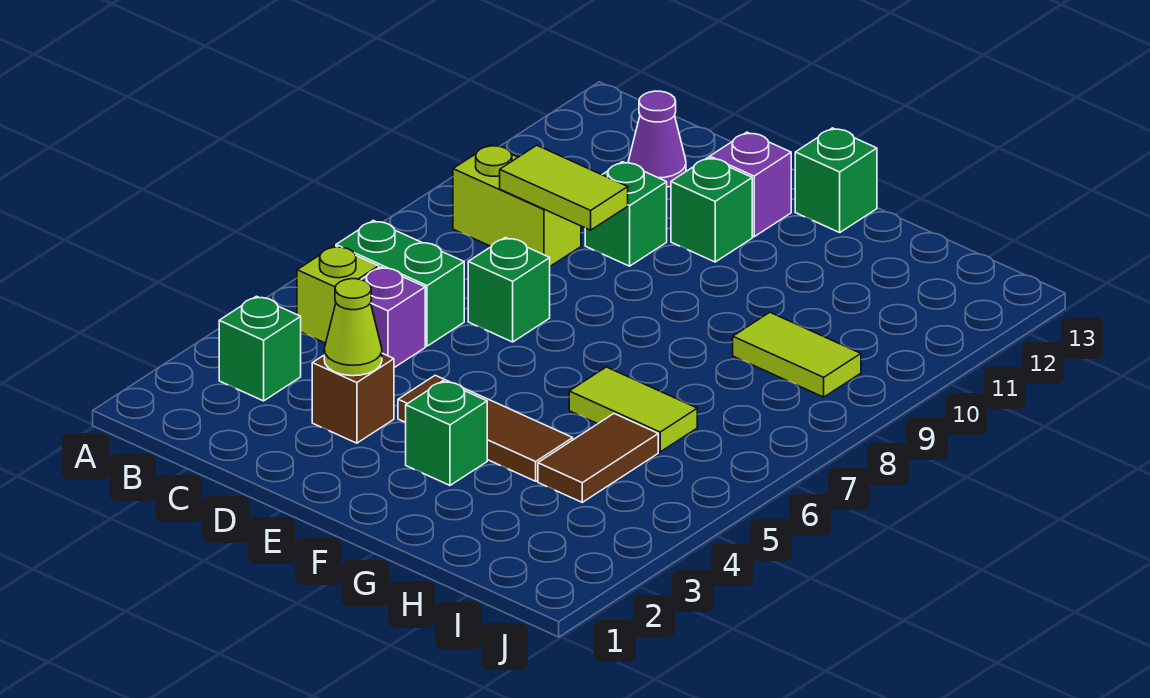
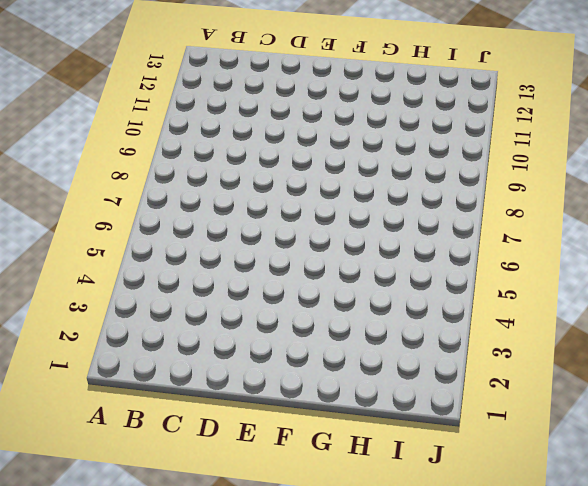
none -> green brick B3 level 1
none -> lime brick B5 level 1
none -> green brick B6:C6 level 1

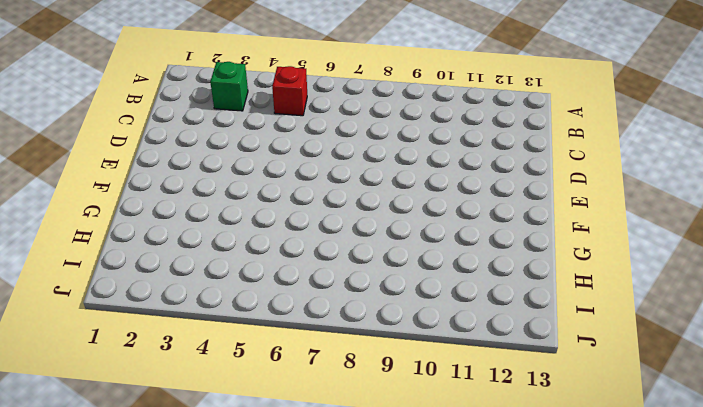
red brick B5 level 1 -> lime brick B5 level 1
none -> green brick B6:C6 level 1
none -> lime brick B9:C9 level 1
none -> purple brick C5 level 1

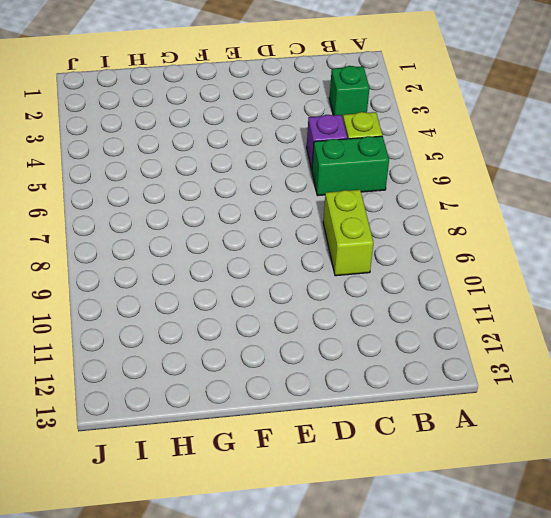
lime brick C8:C9 level 1 -> lime brick B9:C9 level 1
none -> purple cone C12 level 1
none -> brown brick D3 level 1
none -> green brick D7 level 1

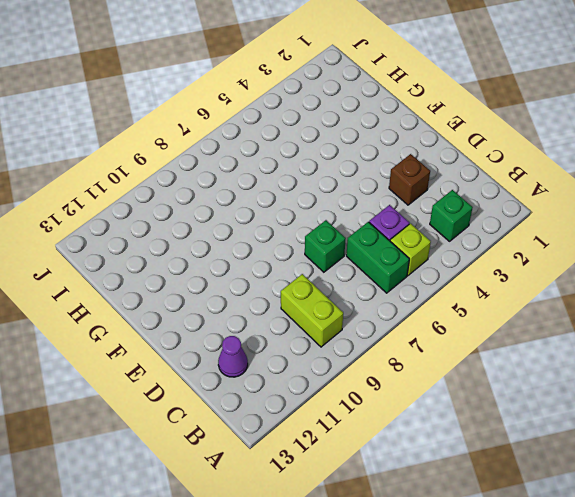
none -> green brick D10 level 1
none -> brown tile E4:G4 level 1
none -> green brick E11 level 1

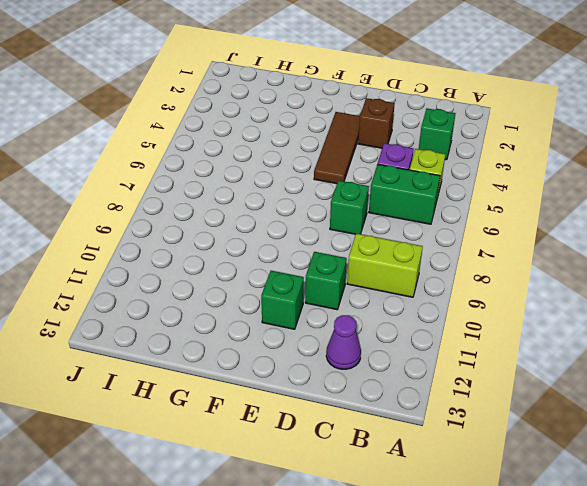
brown tile E3:E5 level 1 -> brown tile E4:G4 level 1
none -> purple brick E12 level 1
none -> green brick F3 level 1
none -> green brick F13 level 1

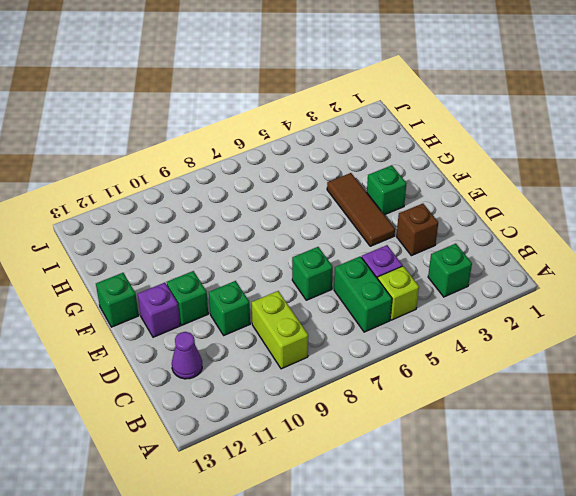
none -> lime tile G6:H6 level 1
none -> brown tile H4:H5 level 1
none -> lime tile H9:I9 level 1

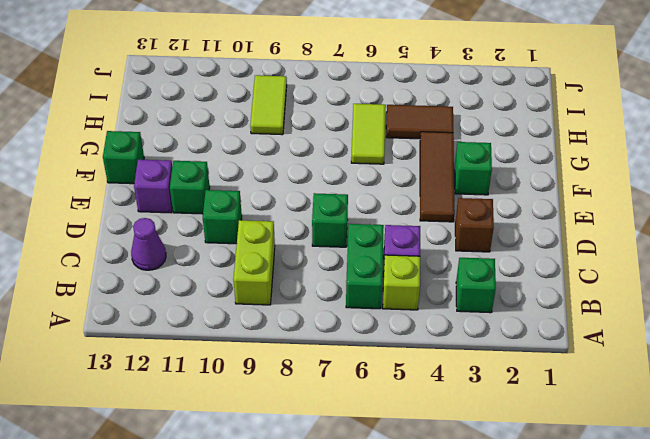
none -> lime tile C9:D9 level 2
none -> lime cone D3 level 2

